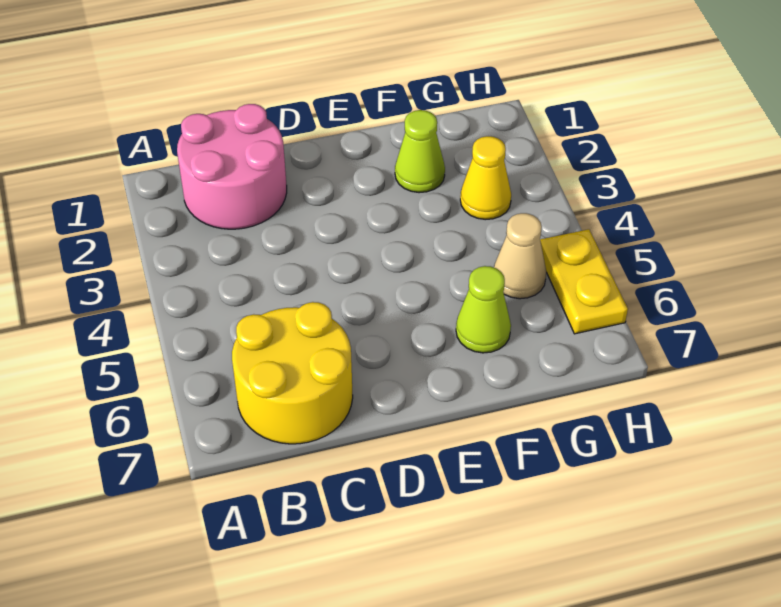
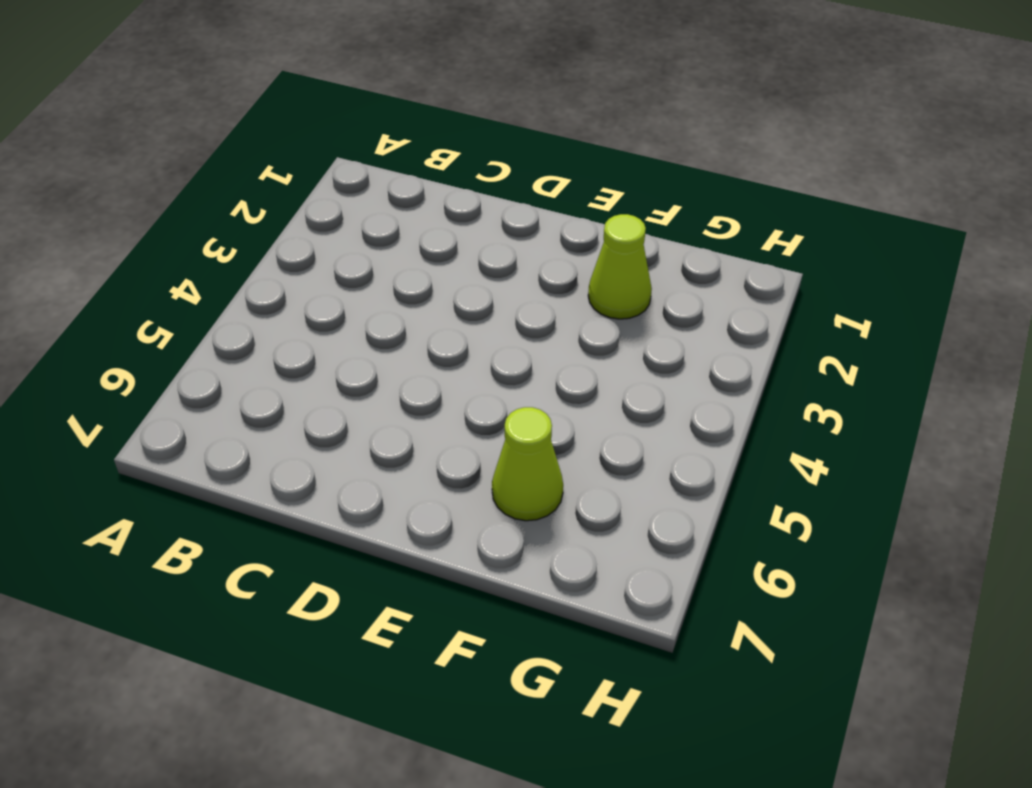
none -> pink round brick B1:C2 level 1
none -> yellow round brick B6:C7 level 1

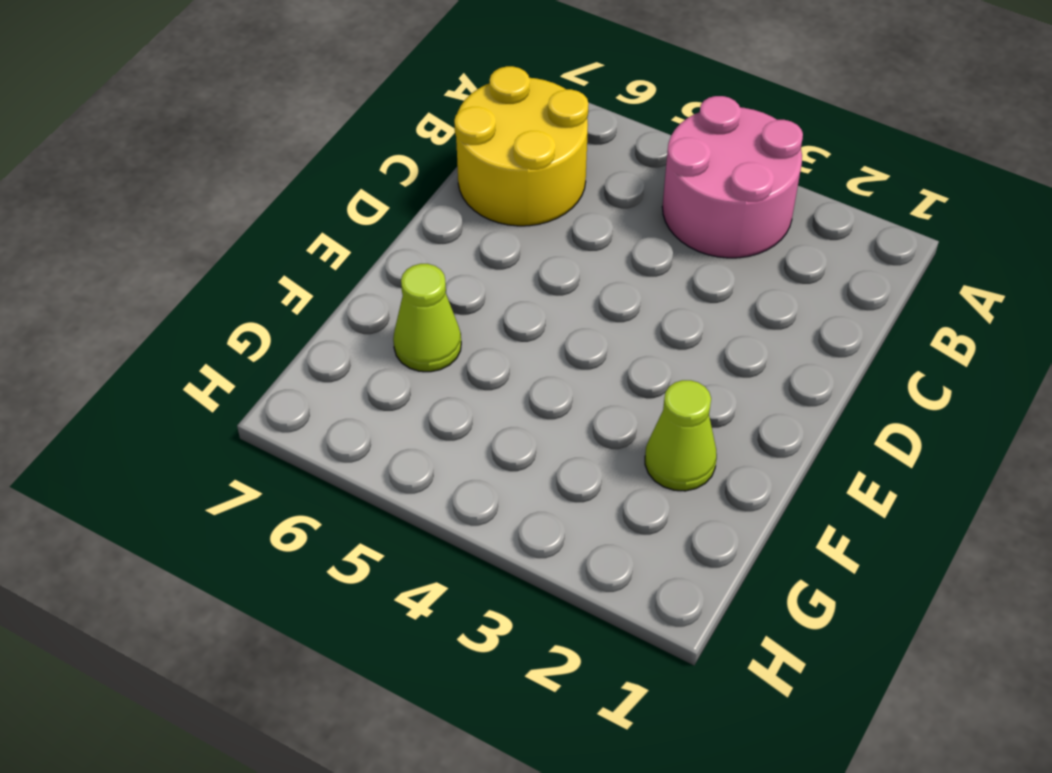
pink round brick A3:B4 level 1 -> pink round brick B1:C2 level 1
none -> yellow cone G3 level 1
none -> tan cone G5 level 1

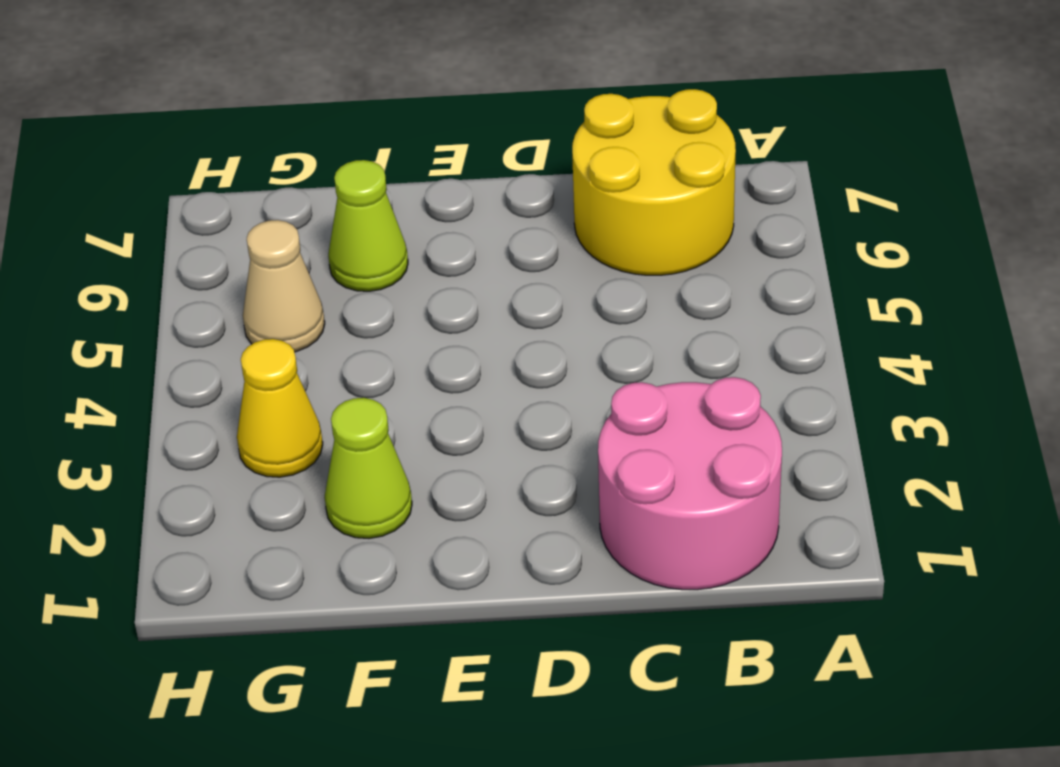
none -> yellow plate H5:H6 level 1

